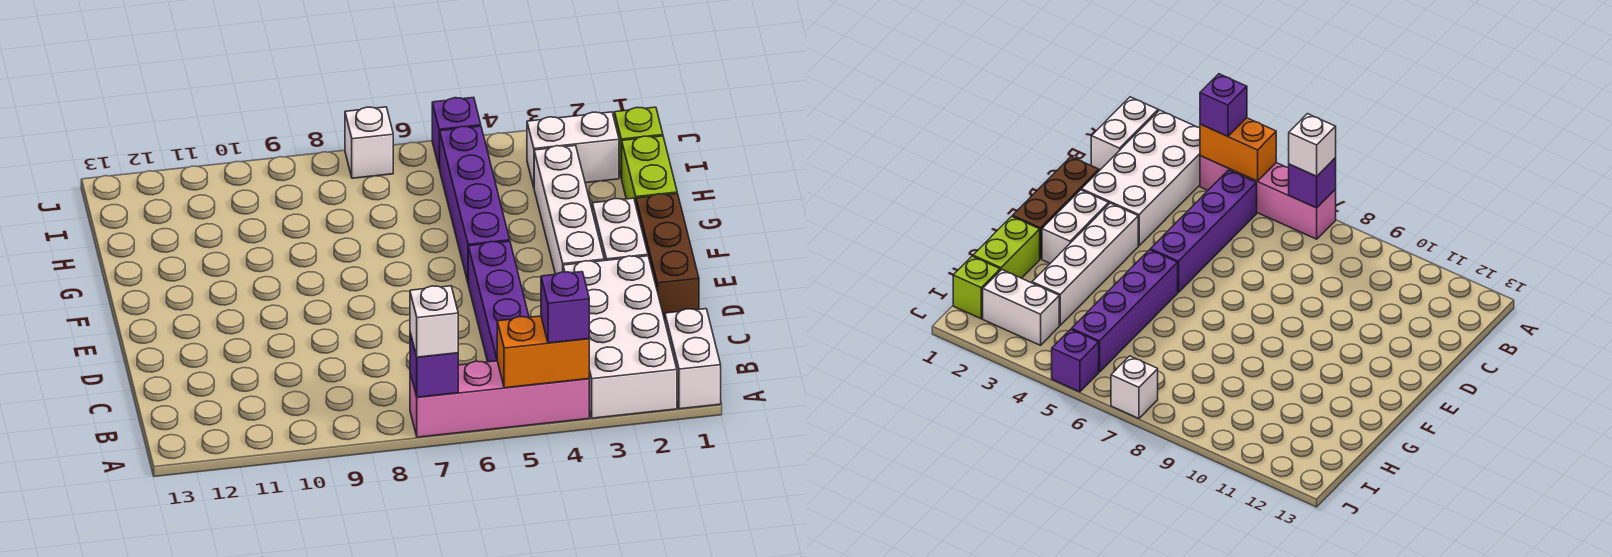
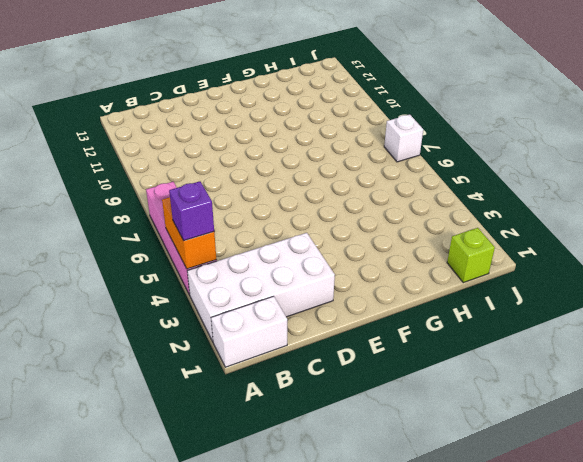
none -> purple brick B5:E5 level 1
none -> brown brick D1:F1 level 1
none -> white brick E2:F2 level 1

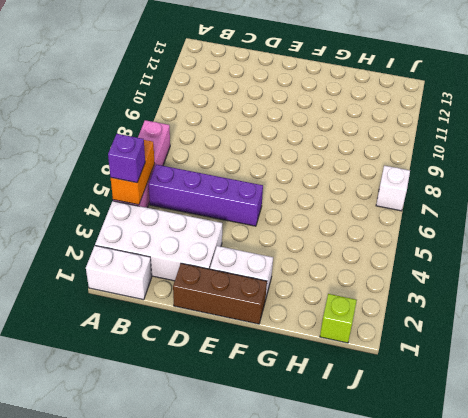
none -> white brick E3:H3 level 1
none -> purple brick F5:I5 level 1
none -> lime brick G1:H1 level 1

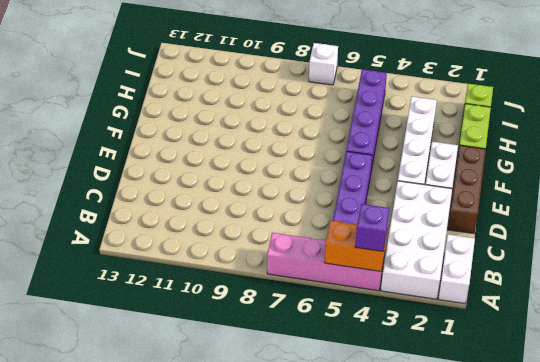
none -> white brick I2:I3 level 1
none -> purple brick J5 level 1
none -> purple brick A7 level 2

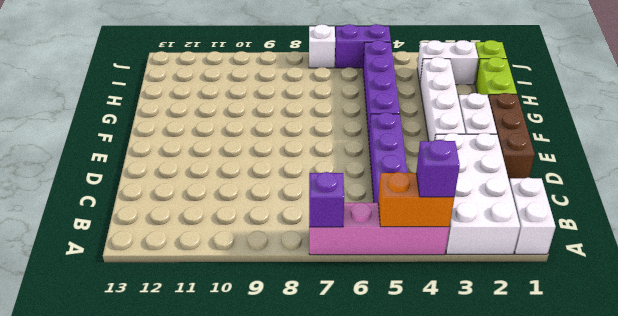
purple brick J5:J6 level 1 -> purple brick J5 level 1
none -> white brick A7 level 3

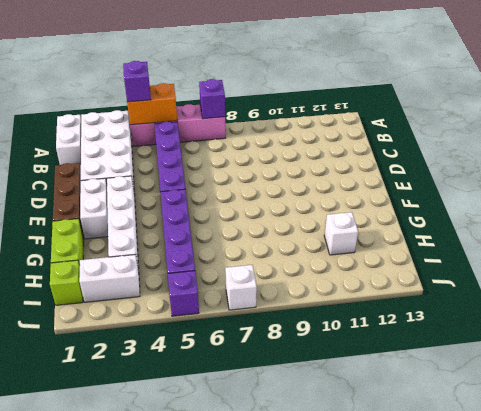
white brick H11 level 1 -> white brick A7 level 3

